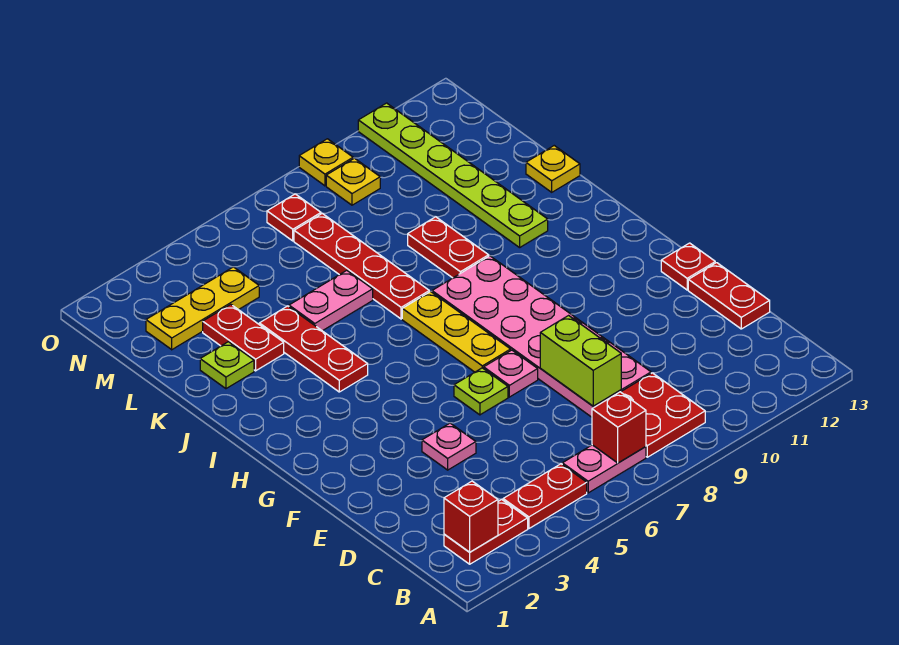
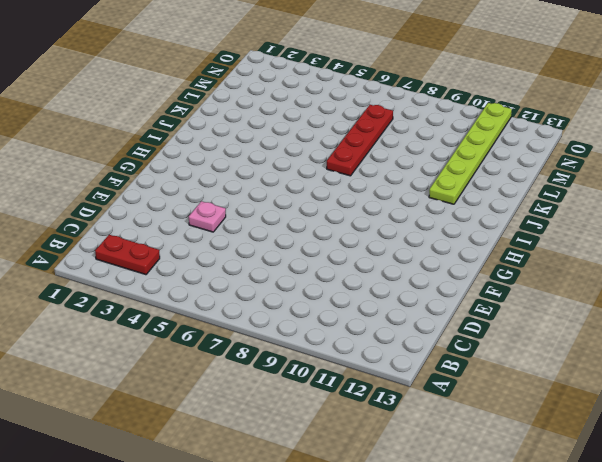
none -> red plate B4:B5 level 1
none -> pink plate B6:B7 level 1
none -> red plate B8:C9 level 1

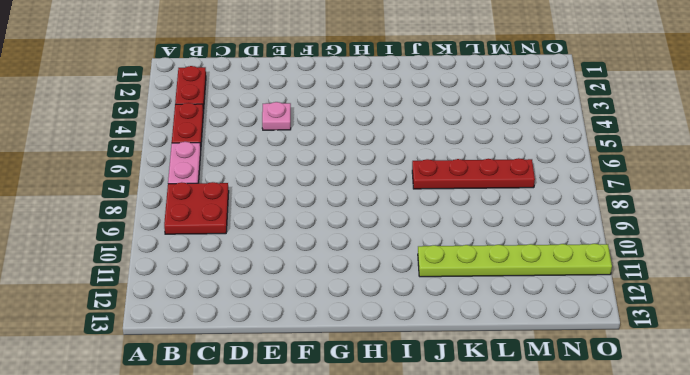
none -> pink plate D8:I9 level 1
none -> red plate D13:E13 level 1
none -> lime plate F6 level 1

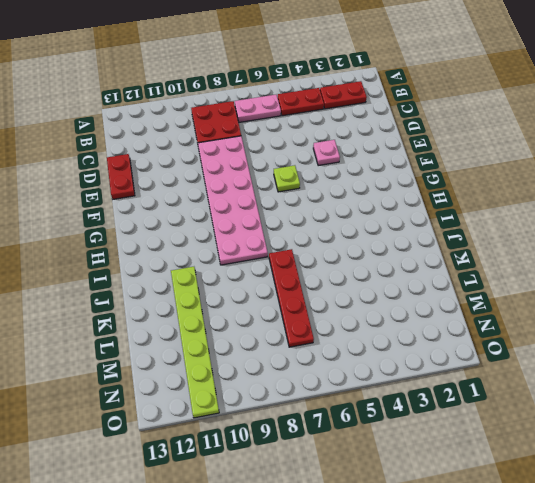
none -> pink plate F7 level 1
none -> red plate F13 level 1
none -> yellow plate G7:I7 level 1

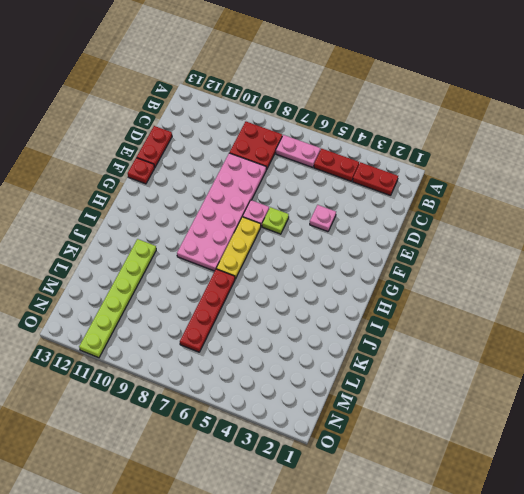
none -> red plate I4:K4 level 1
none -> red plate J9:K9 level 1
none -> lime plate K2 level 1

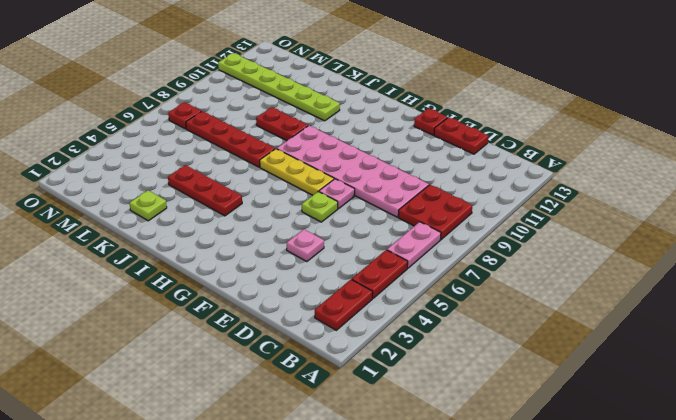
none -> red plate K3:L3 level 1
none -> pink plate K5:K6 level 1
none -> yellow plate K13 level 1

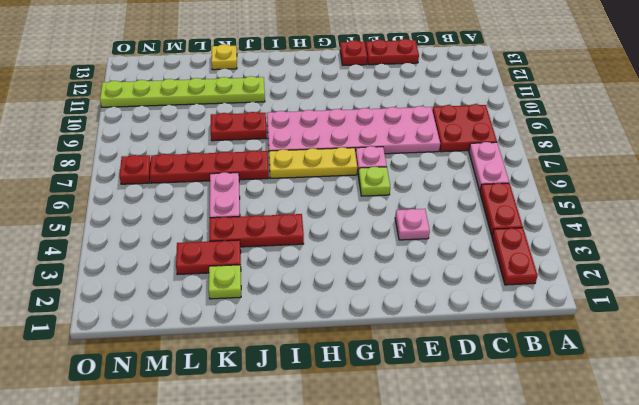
none -> yellow plate M2:M4 level 1
none -> yellow plate N9 level 1
none -> yellow plate O9 level 1

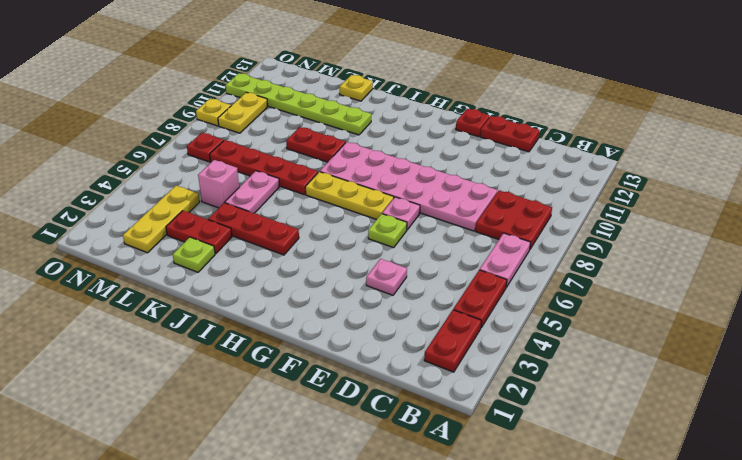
pink brick L5 level 1 -> none
yellow plate N9:N10 level 1 -> yellow plate N9 level 1
none -> red brick B2 level 2
none -> red brick B7 level 2
none -> lime brick D8:E8 level 2

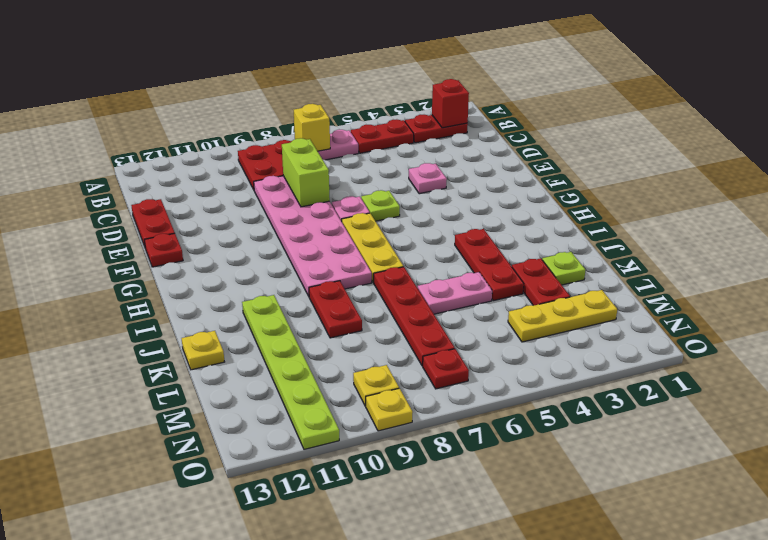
yellow brick B7 level 2 -> red brick B7 level 2

